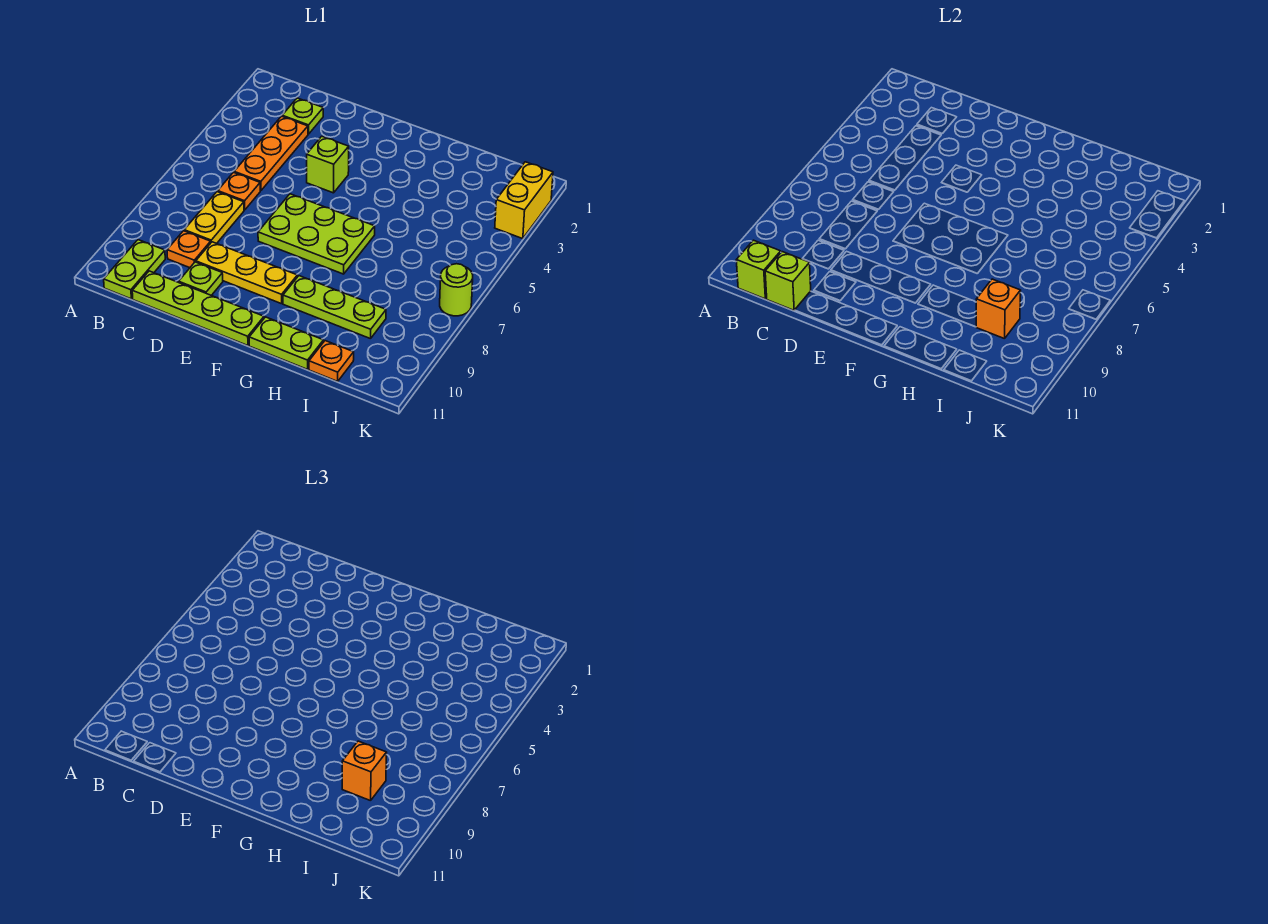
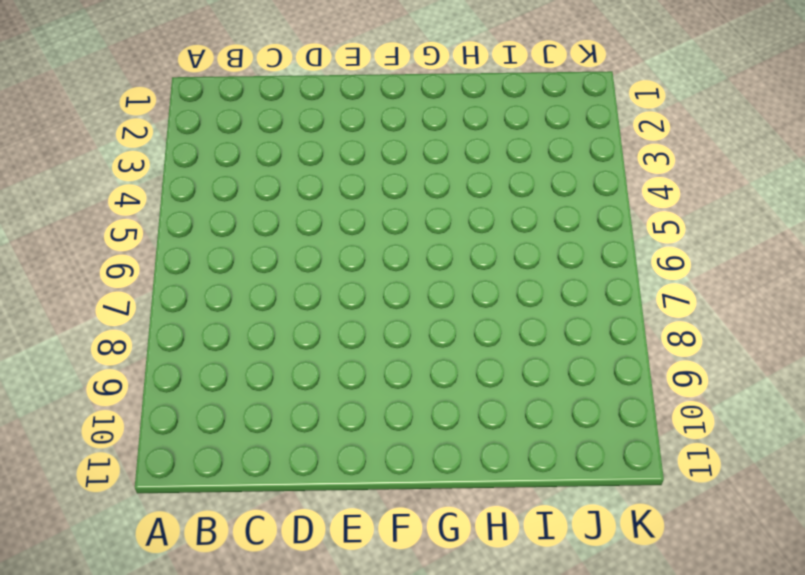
none -> lime plate B10:B11 level 1
none -> lime plate C2 level 1
none -> orange plate C3:C5 level 1

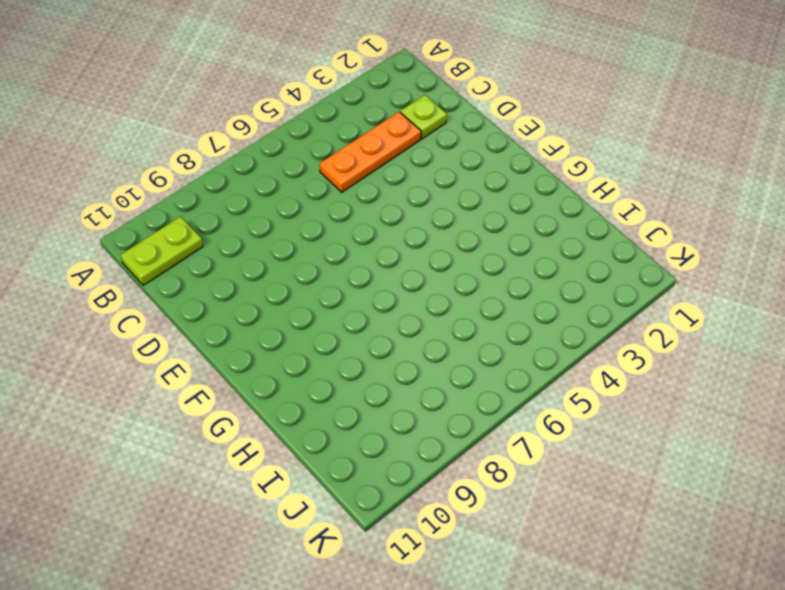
none -> orange plate C6 level 1
none -> yellow plate C7:C8 level 1
none -> orange plate C9 level 1

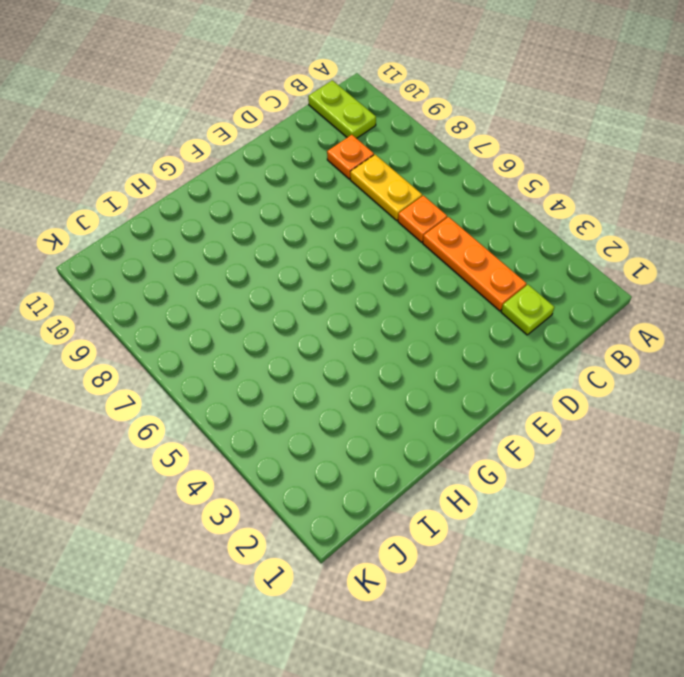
none -> lime plate C11:F11 level 1
none -> yellow plate D9:F9 level 1
none -> lime plate D10 level 1

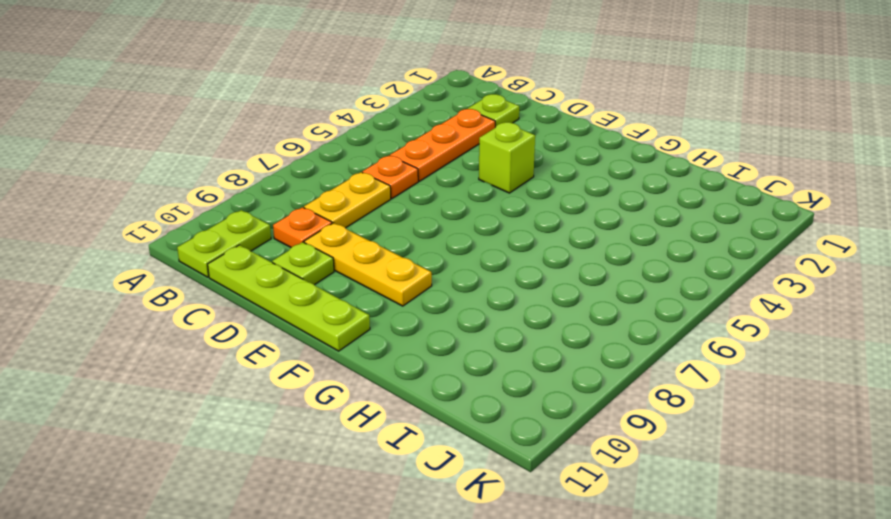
none -> lime plate E6:G7 level 1
none -> lime plate G9:I9 level 1
none -> lime plate G11:H11 level 1

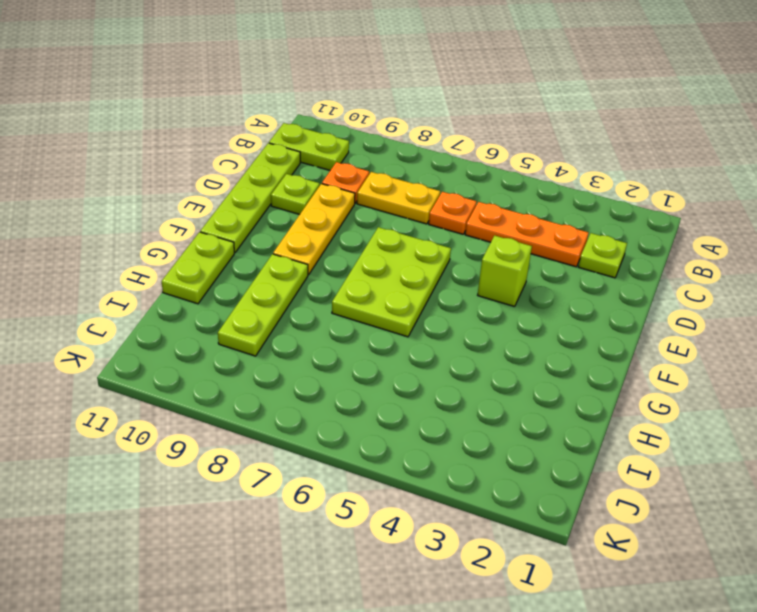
none -> orange plate I11 level 1
none -> yellow brick K2:K3 level 1
none -> lime round brick K7 level 1

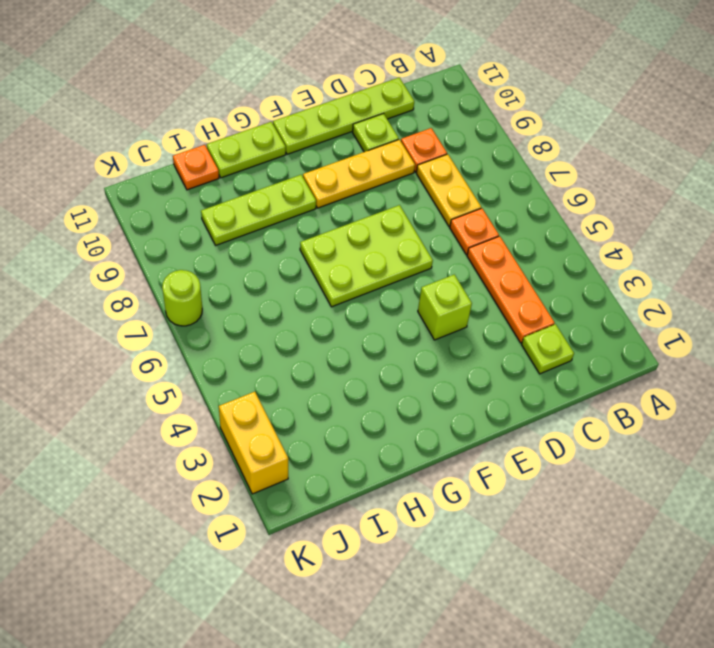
none -> lime plate B10:B11 level 1
none -> lime brick B11 level 2
none -> lime brick C11 level 2

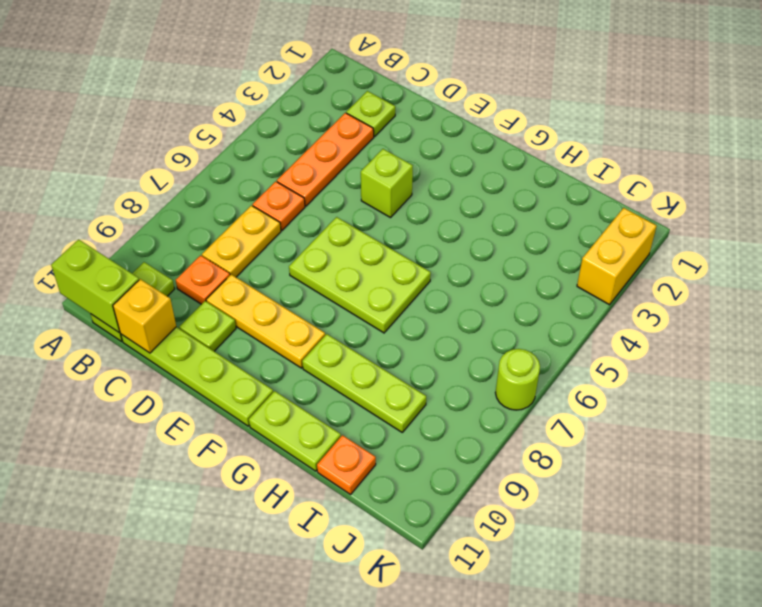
lime brick A11:B11 level 2 -> lime brick B11 level 2
yellow brick C11 level 2 -> lime brick C11 level 2
none -> orange brick I9 level 2
none -> orange brick I9 level 3

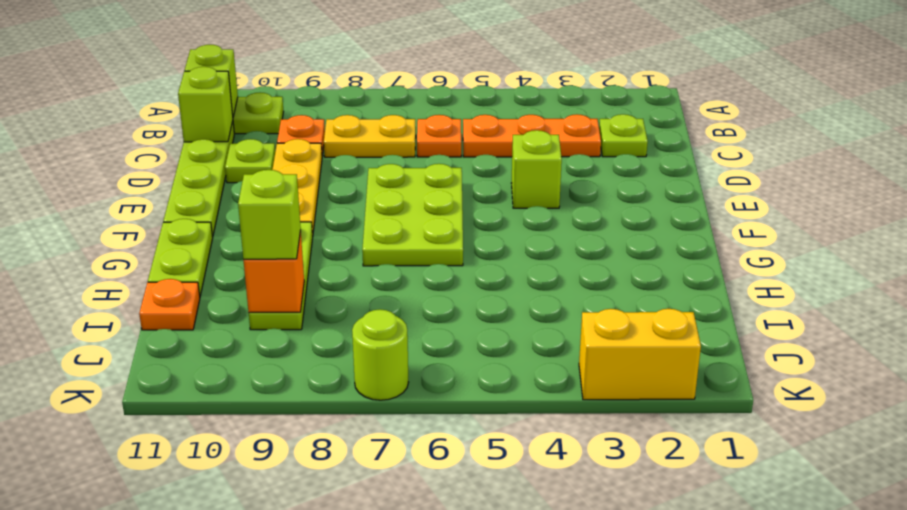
lime brick I9 level 3 -> orange brick I9 level 3

